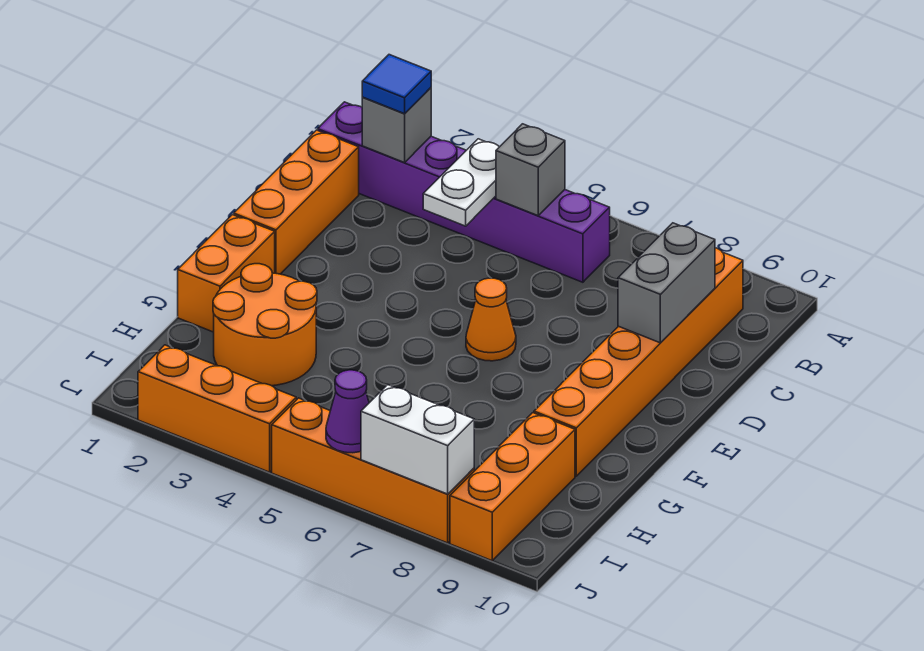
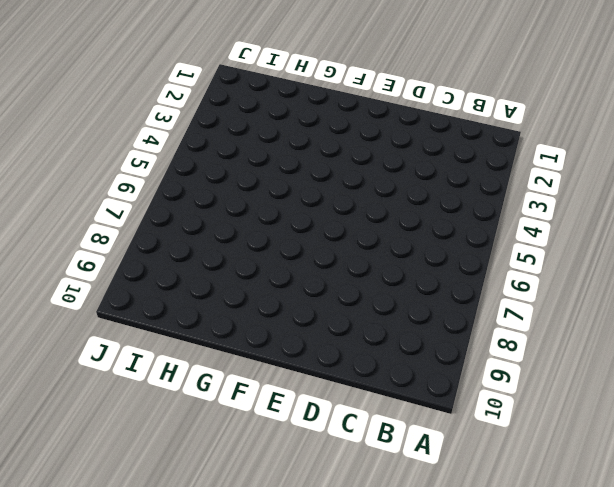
none -> purple brick B1:B6 level 1
none -> orange brick B9:G9 level 1
none -> orange brick C1:E1 level 1

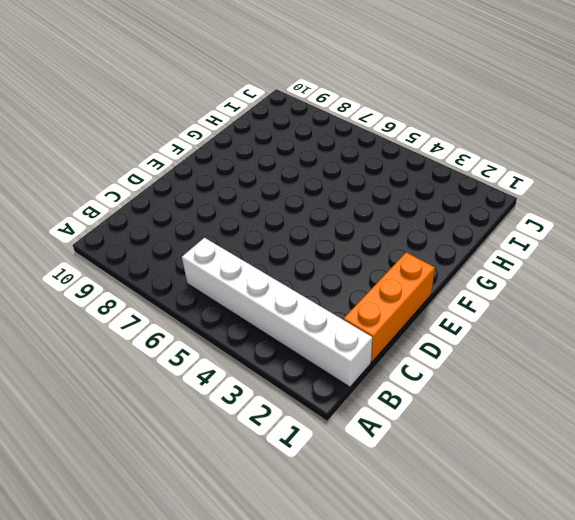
white brick B1:B6 level 1 -> purple brick B1:B6 level 1
none -> orange brick B9:G9 level 1
none -> orange cone E6 level 1
none -> orange brick F1:G1 level 1

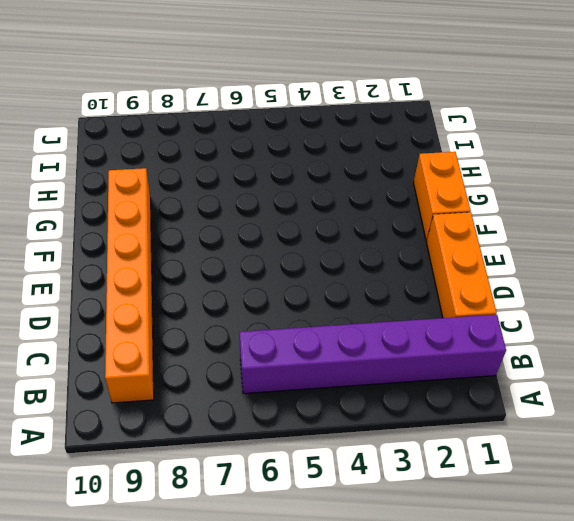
none -> orange cone E6 level 1
none -> orange round brick G2:H3 level 1
none -> orange brick H9:J9 level 1

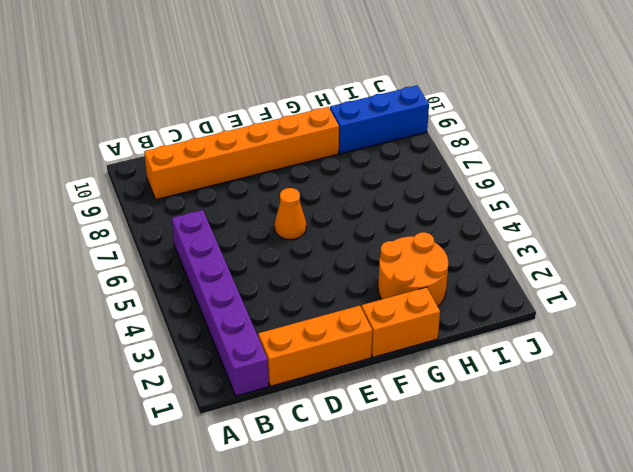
blue brick H9:J9 level 1 -> orange brick H9:J9 level 1
none -> orange brick J2:J4 level 1
none -> orange brick J5:J8 level 1
none -> grey brick B2 level 2

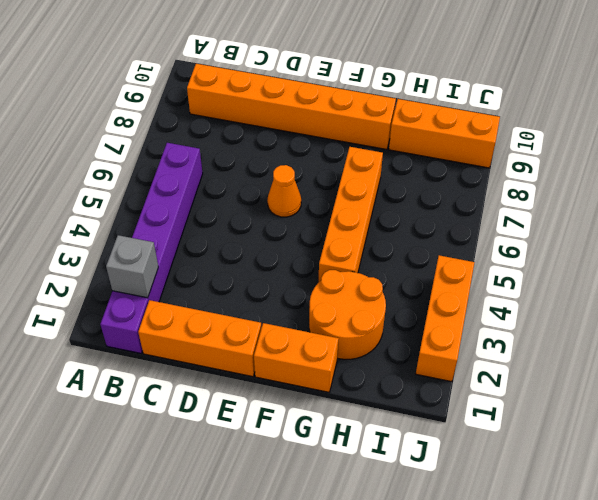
orange brick G4:G7 level 1 -> orange brick J5:J8 level 1
none -> white plate B4:C4 level 2
none -> grey brick B5 level 2
none -> grey brick C9:D9 level 2

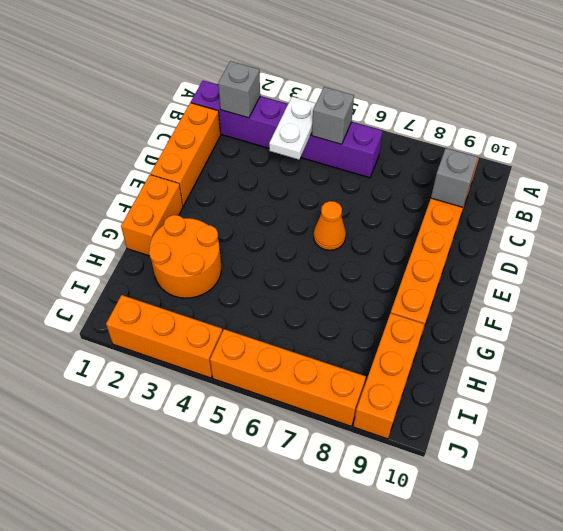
grey brick C9 level 2 -> grey brick C9:D9 level 2
none -> purple cone J6 level 2
none -> white brick J7:J8 level 2
none -> blue tile B2 level 3

